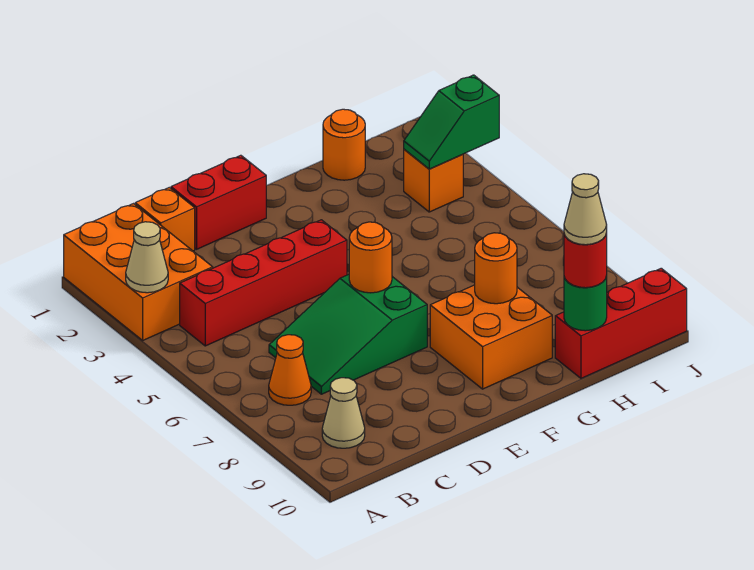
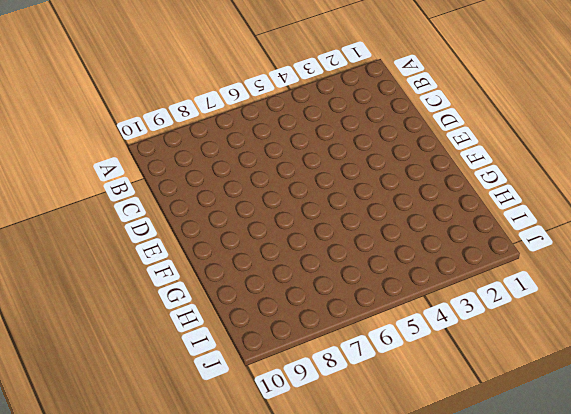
none -> orange brick A1:B3 level 1
none -> red brick B4:E4 level 1
none -> orange cone B7 level 1

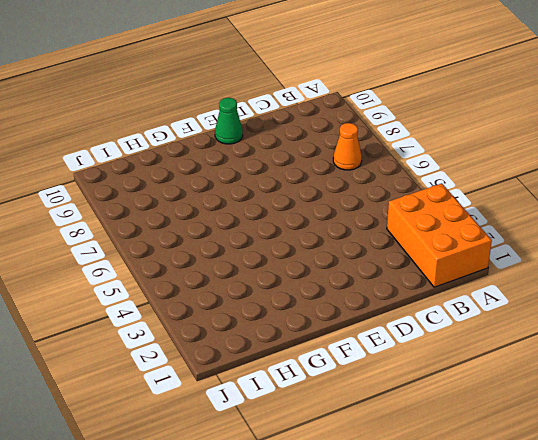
green cone E10 level 1 -> none
none -> red brick B4:E4 level 1
none -> tan cone B9 level 1
none -> orange brick C1 level 1

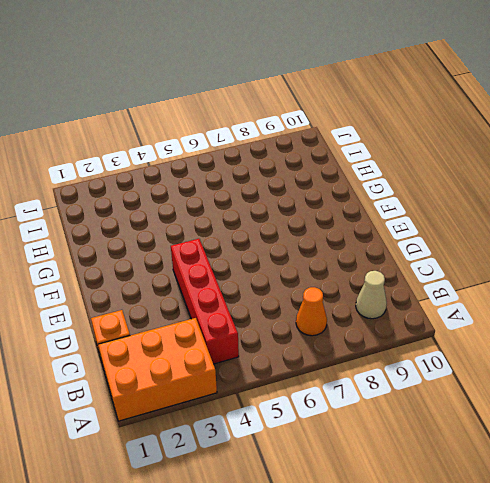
none -> green slope C6:E7 level 1 top E
none -> red brick D1:E1 level 1
none -> orange brick F8:G9 level 1

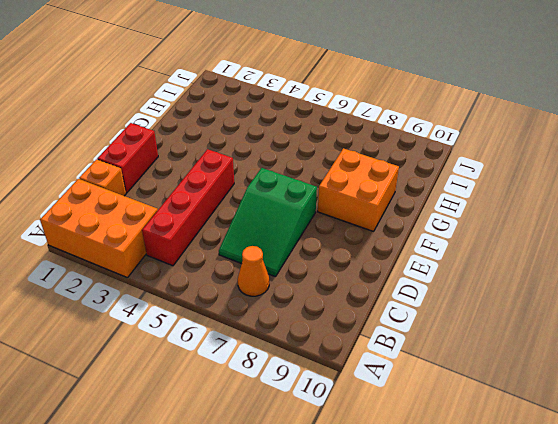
none -> tan cone B9 level 1
none -> orange round brick H1 level 1
none -> red brick H10:J10 level 1

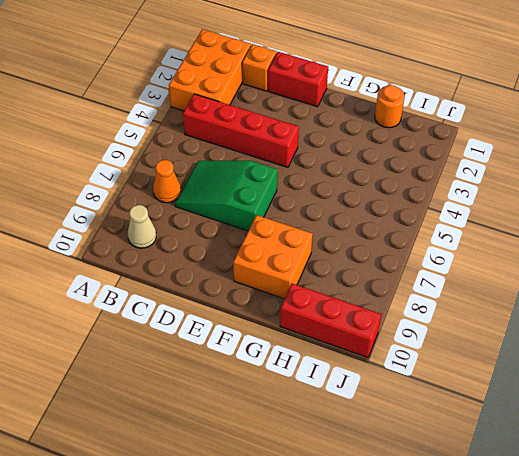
none -> orange brick I3 level 1
none -> tan cone A3 level 2
none -> orange round brick E6 level 2

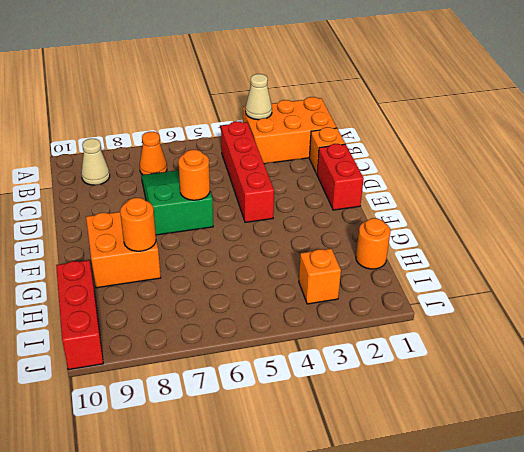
none -> green round brick H10 level 2
none -> green slope I3:J3 level 2 top J
none -> red round brick H10 level 3

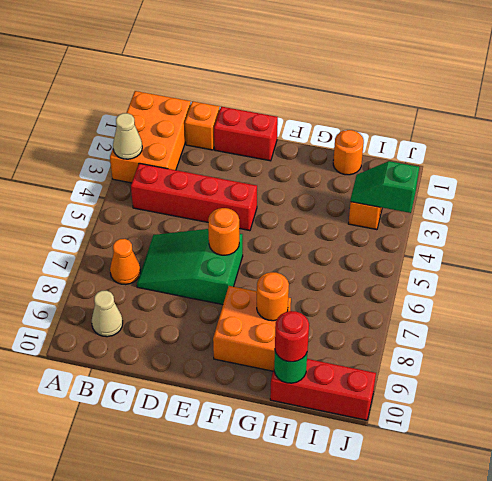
none -> tan cone H10 level 4

